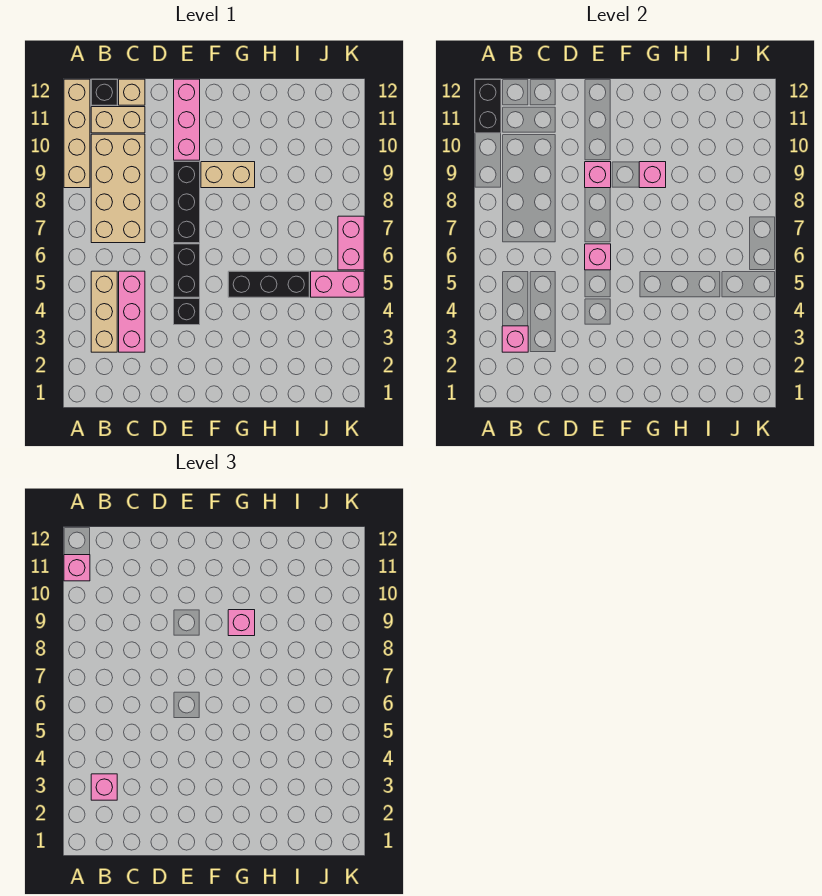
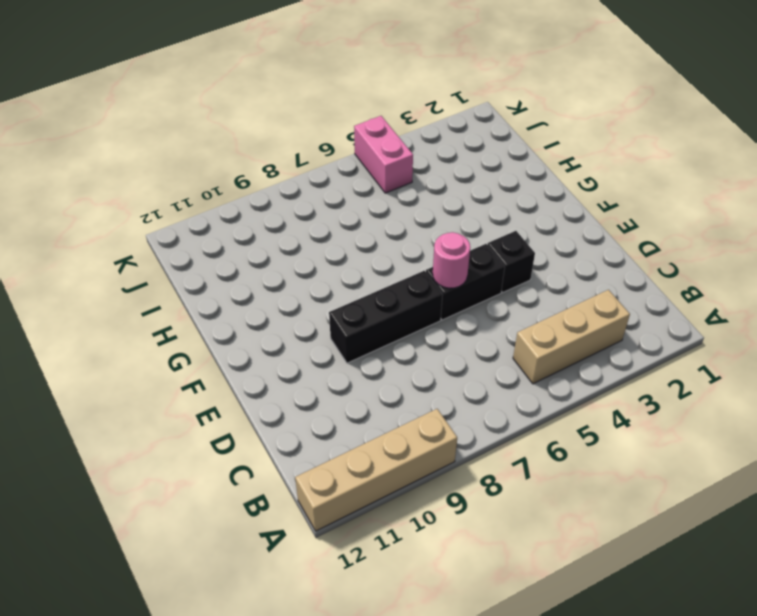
pink round brick E6 level 2 -> pink brick E6 level 2
none -> tan brick B7:C10 level 1
none -> tan brick B11:C11 level 1
none -> black brick B12 level 1

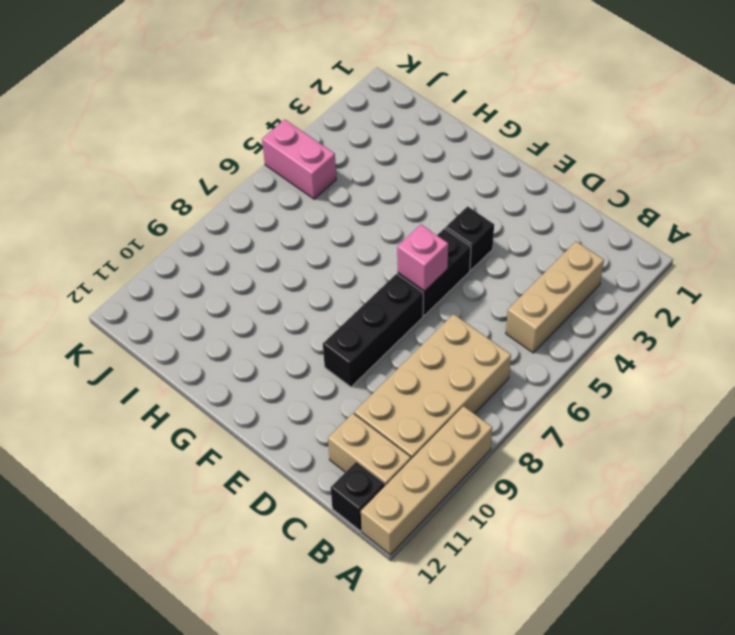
none -> pink brick C3:C5 level 1
none -> tan brick C12 level 1
none -> pink brick E10:E12 level 1

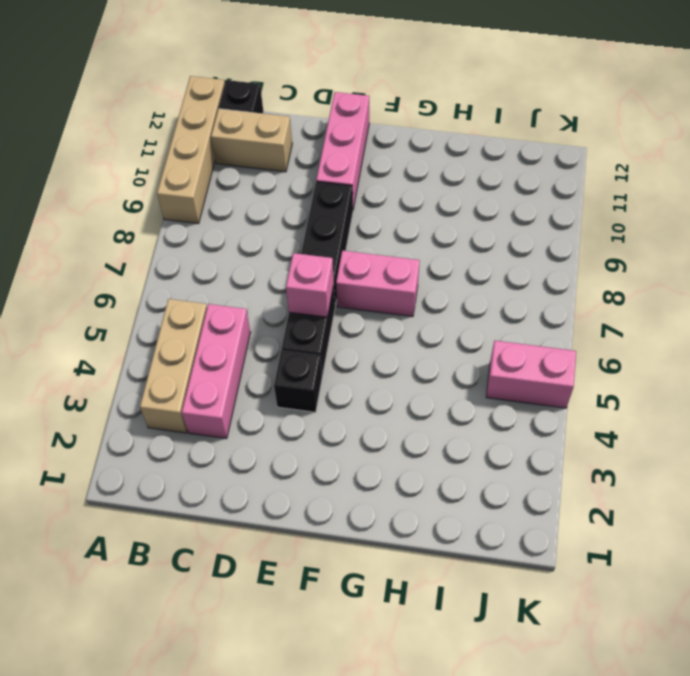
pink brick F7:G7 level 1 -> pink brick K6:K7 level 1
none -> tan brick B7:C10 level 1
none -> tan brick C12 level 1
none -> tan brick F9:G9 level 1

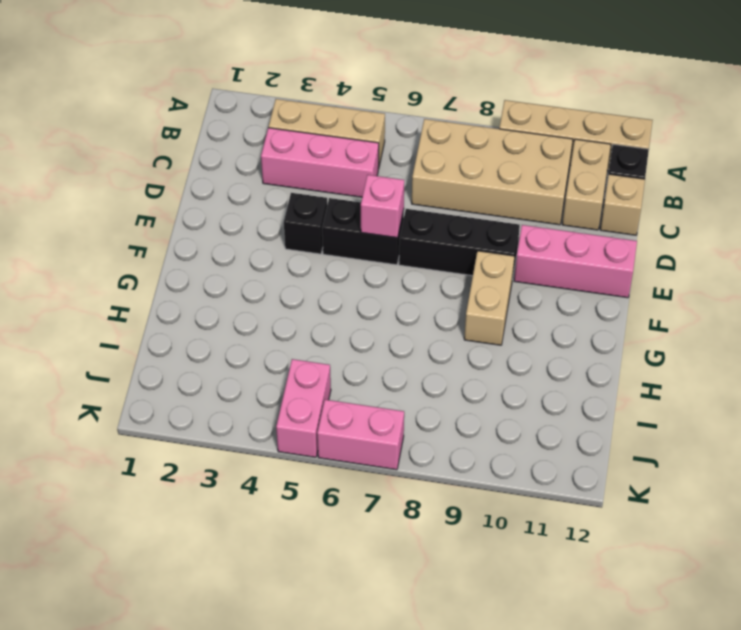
none -> black brick G5:I5 level 1
none -> black brick A11:A12 level 2
none -> pink brick B3 level 2

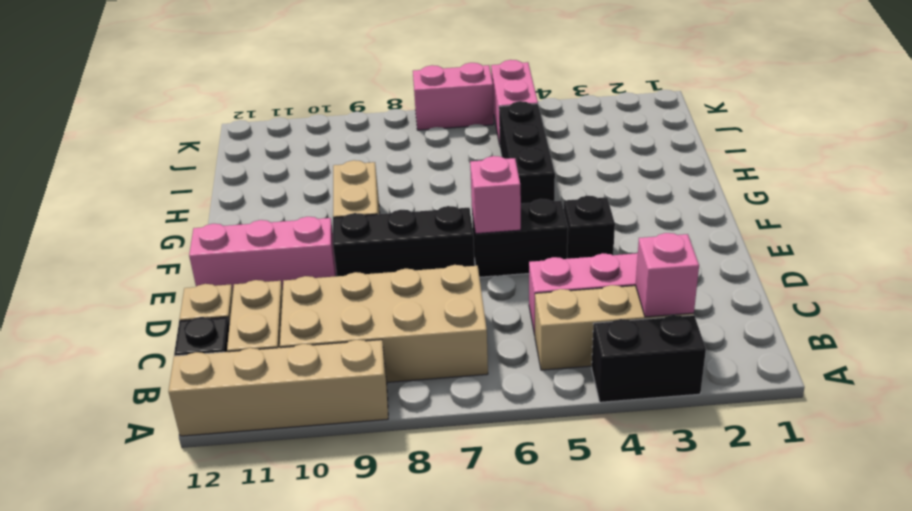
black brick A3:A4 level 1 -> black brick A11:A12 level 2
none -> pink brick E9 level 2
none -> pink brick G9 level 2
none -> pink brick A11 level 3

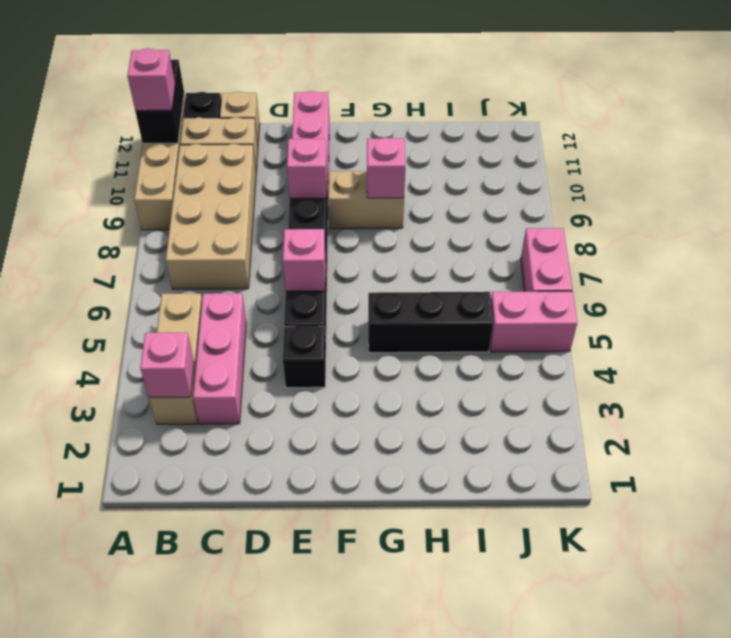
none -> pink brick B3 level 3
none -> pink brick G9 level 3

